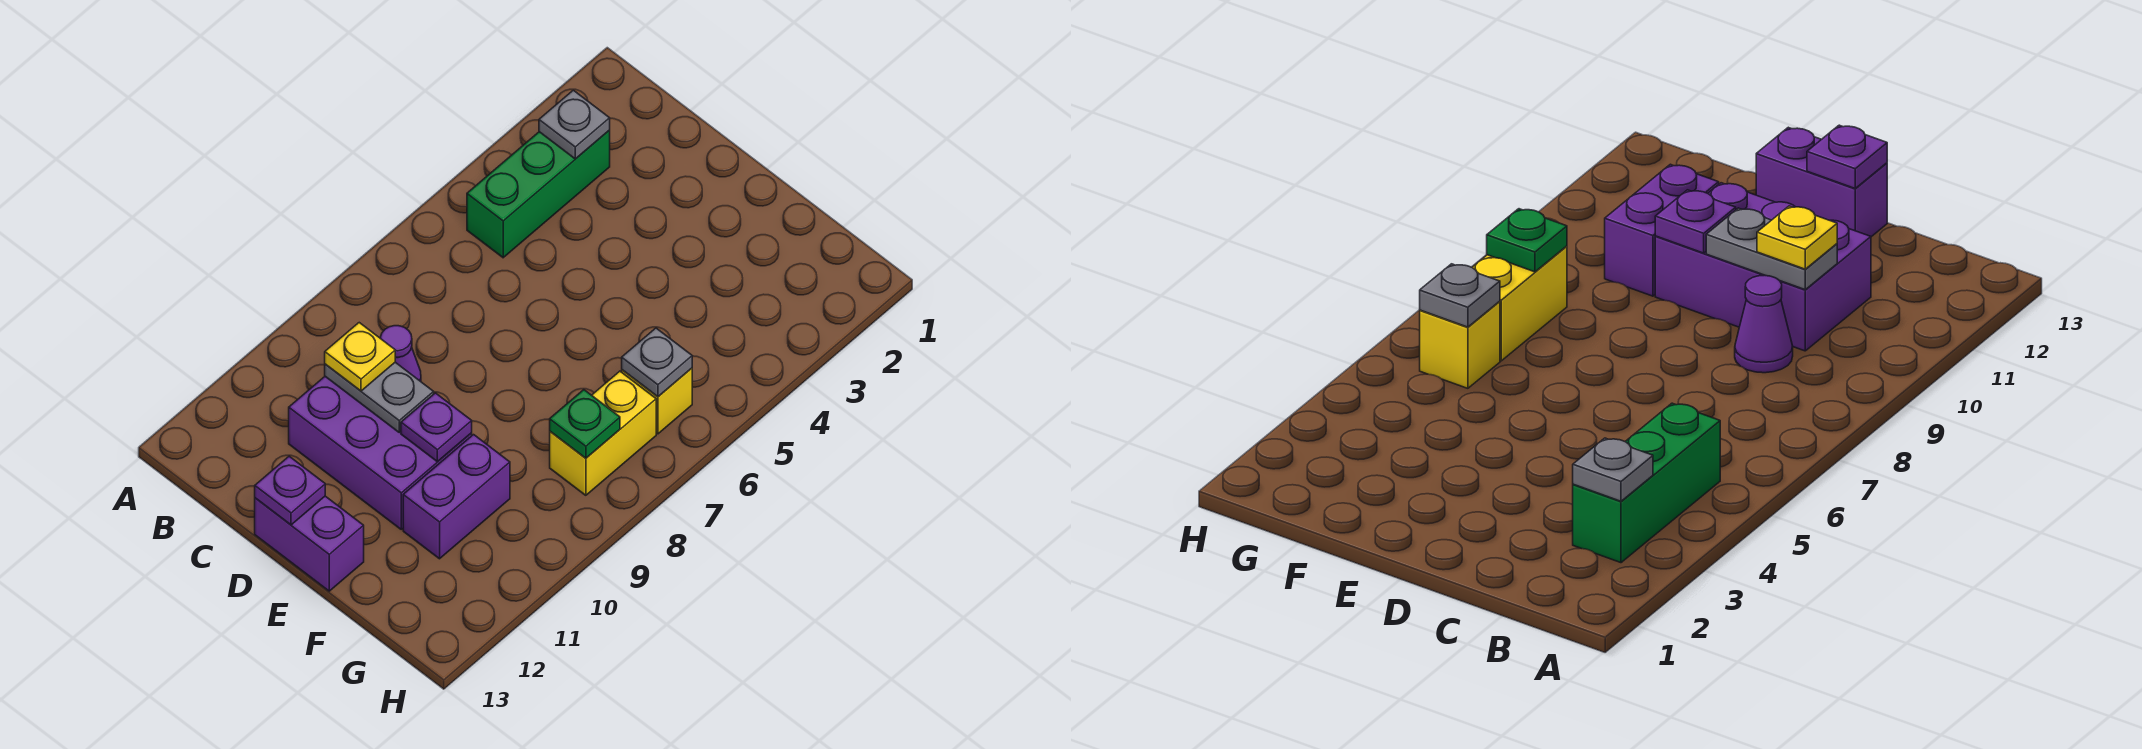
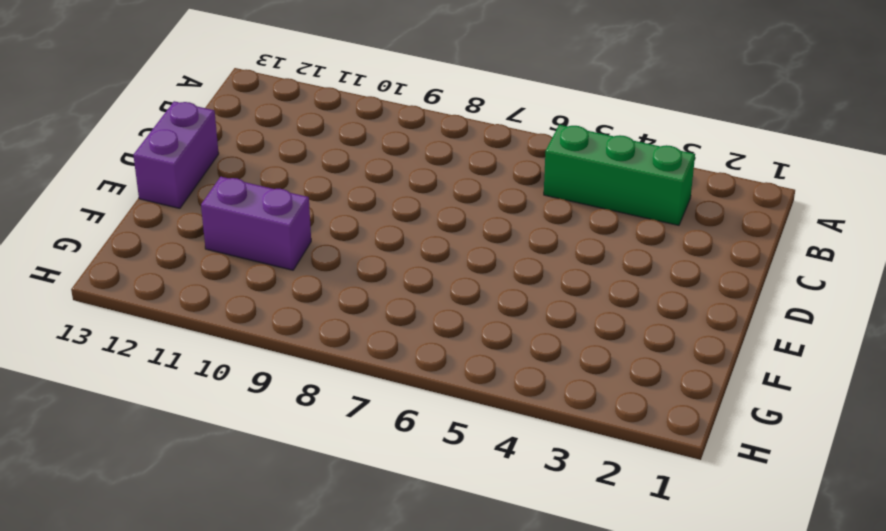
none -> purple cone C9 level 1
none -> purple brick C10:E11 level 1
none -> yellow brick G6 level 1

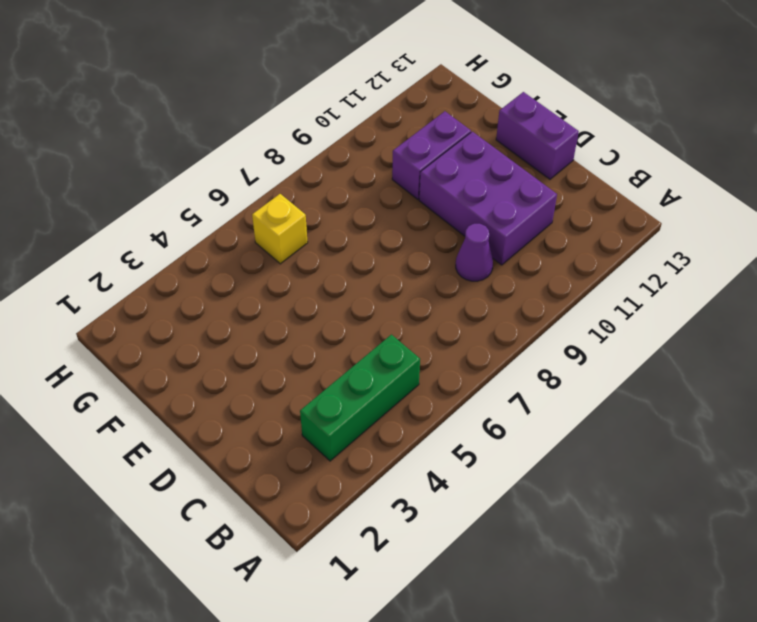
none -> yellow brick G7:G8 level 1
none -> grey plate B3 level 2
none -> grey plate C10:D10 level 2

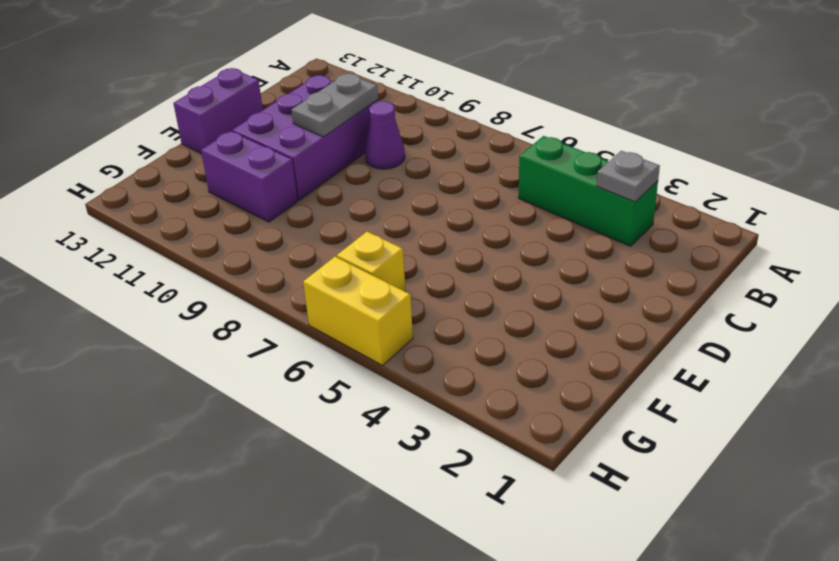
yellow brick H5:H6 level 1 -> yellow brick G7:G8 level 1
none -> purple plate D13 level 2
none -> purple plate E10 level 2
none -> grey plate G6 level 2

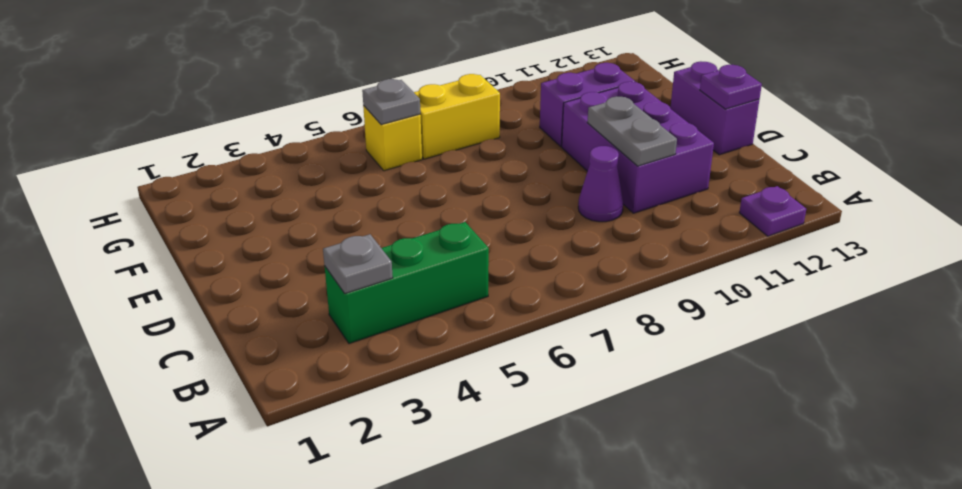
purple plate A12 level 1 -> purple plate E10 level 2
none -> green plate G8 level 2
none -> yellow plate C10 level 3

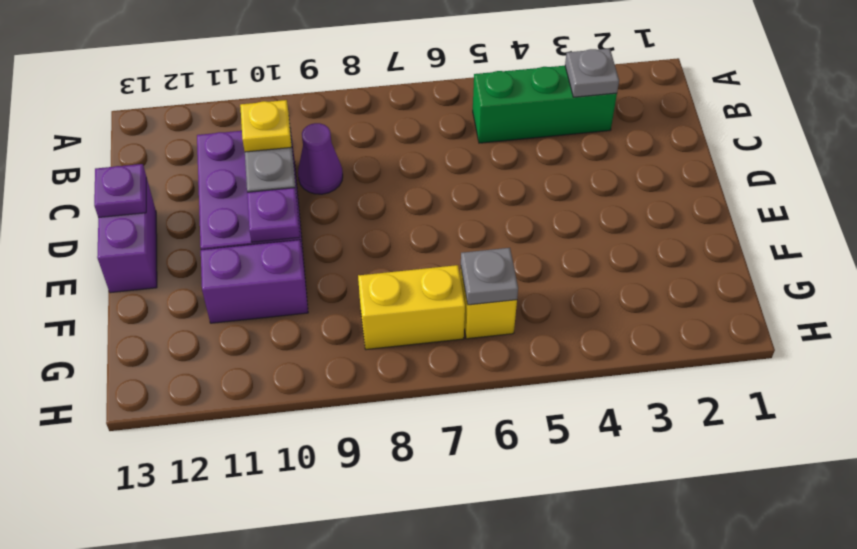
none -> green plate G8 level 2

